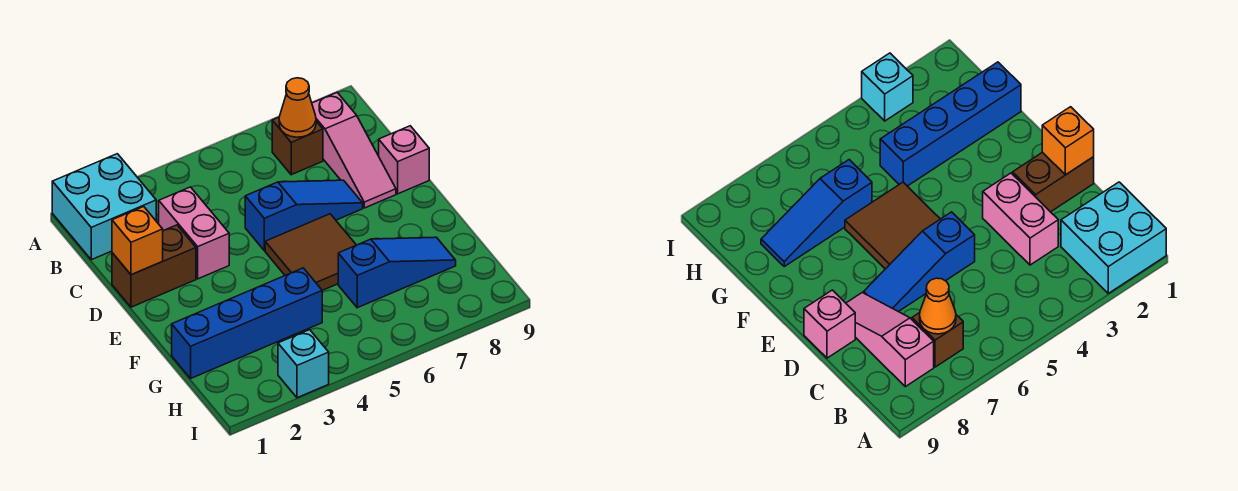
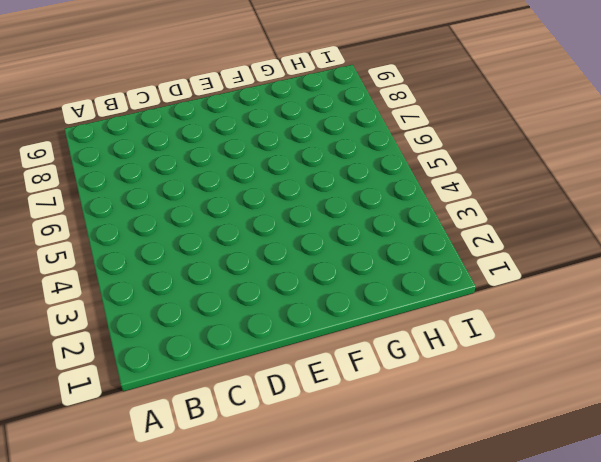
none -> cyan brick A1:B2 level 1
none -> brown brick B7 level 1
none -> pink slope B8:D8 level 1 top B

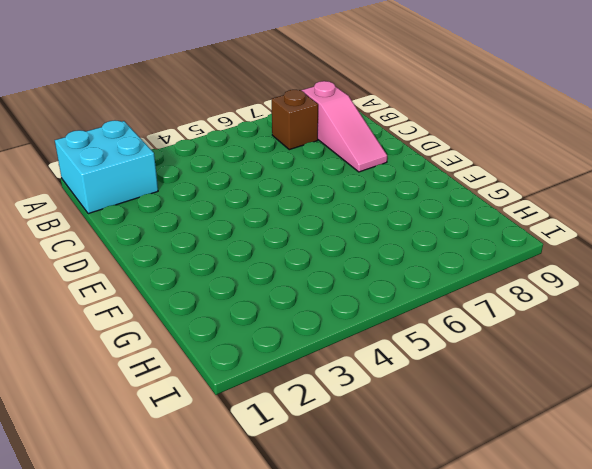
none -> pink brick C3:D3 level 1
none -> brown brick D1:D2 level 1
none -> blue slope D5:D7 level 1 top 5

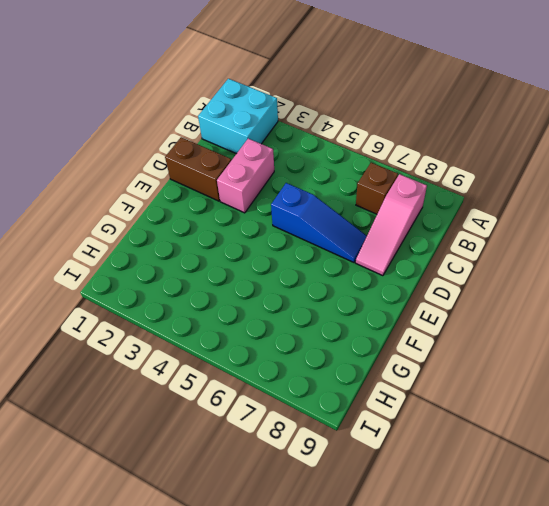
none -> pink brick D9 level 1
none -> brown tile E5:F6 level 1
none -> blue brick G1:G4 level 1

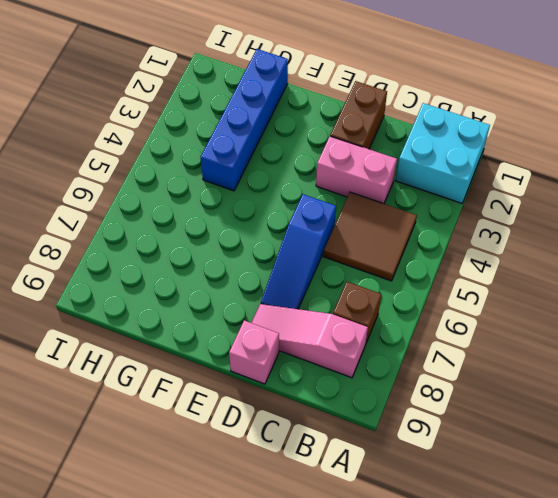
brown tile B4:C5 level 1 -> brown tile E5:F6 level 1
none -> blue slope G6:G8 level 1 top 6
none -> cyan brick I3 level 1
none -> orange cone B7 level 2

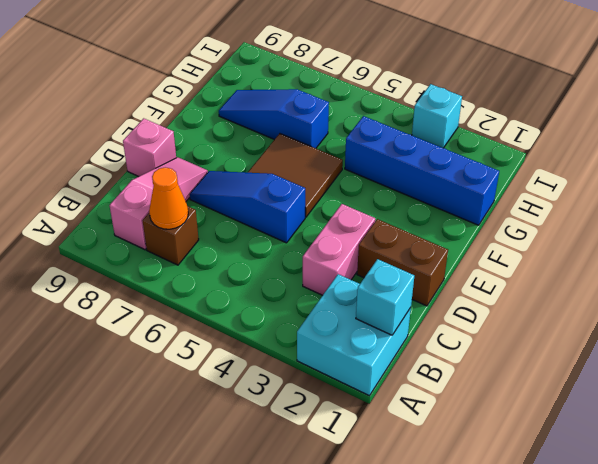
cyan brick B1 level 2 -> none
none -> orange brick D1 level 2

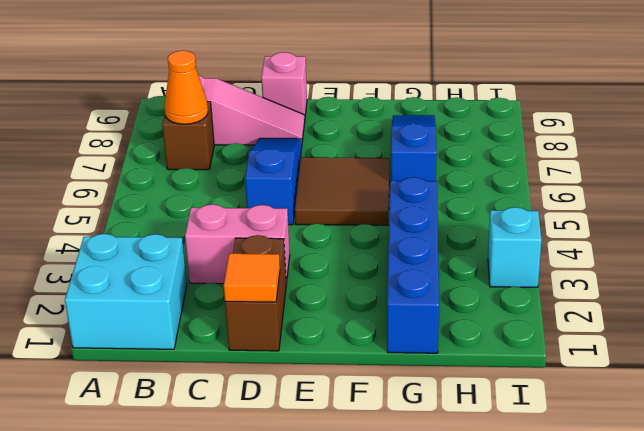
orange tile D1 level 2 -> orange brick D1 level 2

